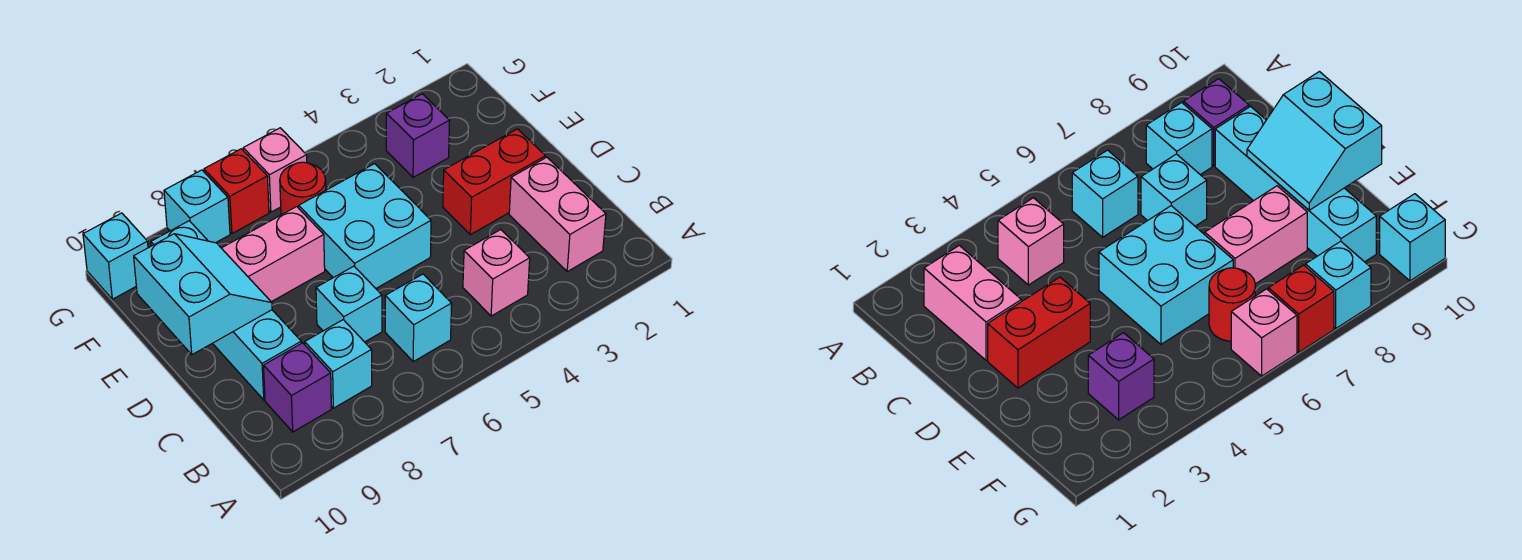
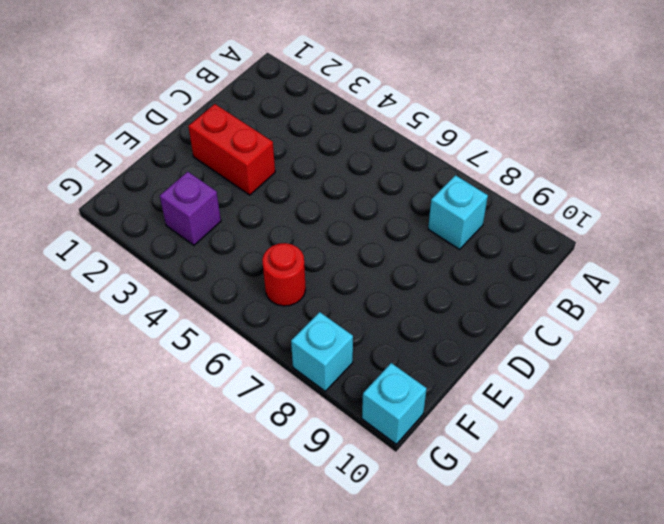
none -> pink brick B2:C2 level 1
none -> pink brick B4 level 1
none -> cyan brick B6 level 1

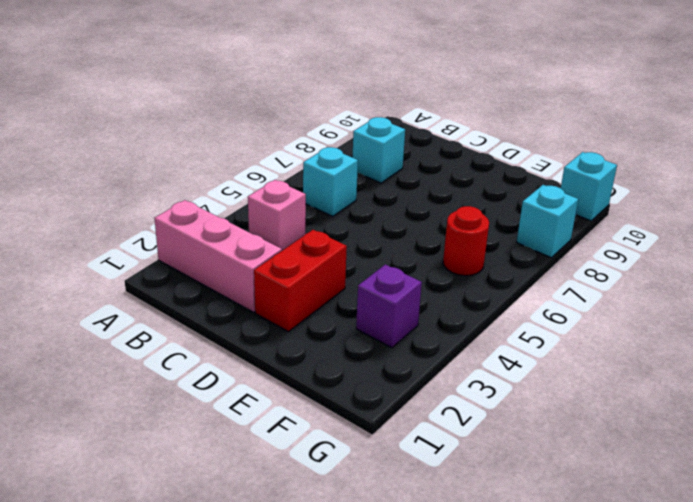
pink brick A2:C2 level 1 -> pink brick B2:C2 level 1
none -> purple brick B9 level 1
none -> cyan brick C7 level 1
none -> cyan brick C9:F9 level 1

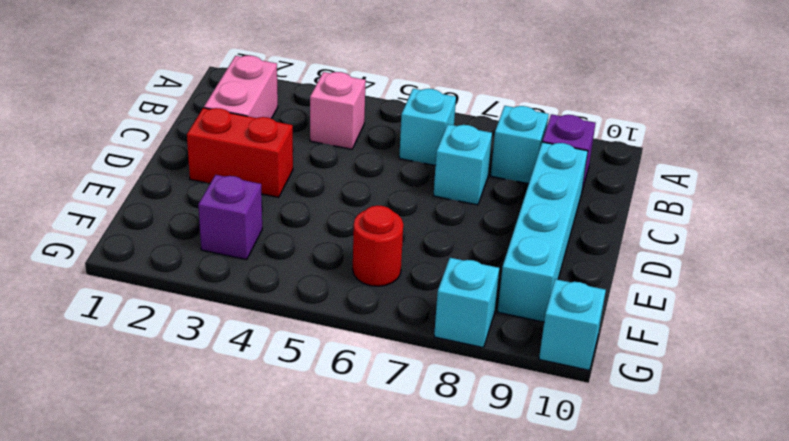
none -> cyan brick D5:E6 level 1
none -> pink brick E7:E8 level 1
none -> pink brick G6 level 1

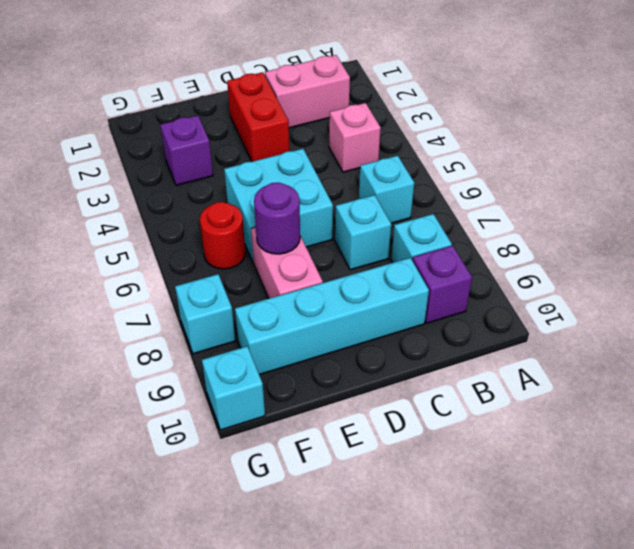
purple round brick E7 level 2 -> none
none -> pink brick G6 level 1
none -> red brick G7 level 1
none -> cyan slope D9:E10 level 2 top 10

